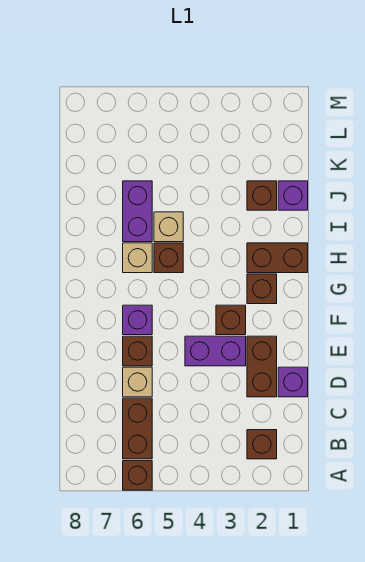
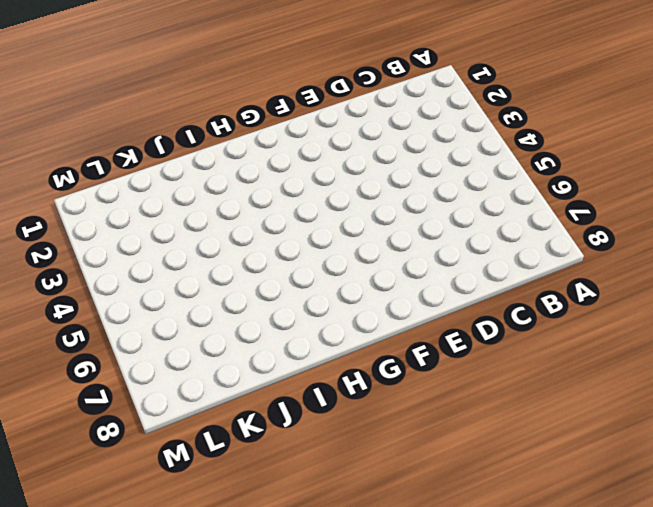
none -> brown brick A6 level 1
none -> brown brick B2 level 1
none -> brown brick B6:C6 level 1

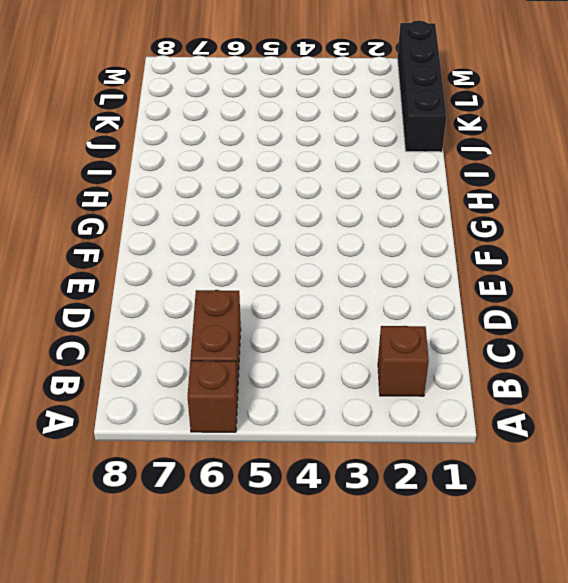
black brick J1:M1 level 1 -> purple brick J1 level 1
none -> purple brick D1 level 1
none -> brown brick D2:E2 level 1
none -> tan brick D6 level 1

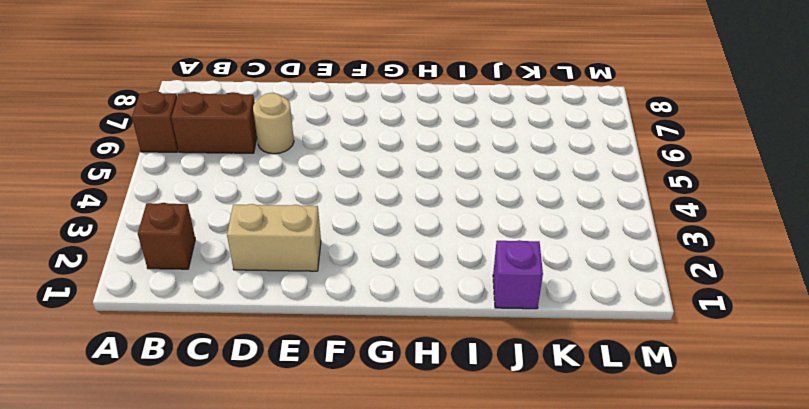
tan brick D2:E2 level 1 -> brown brick D2:E2 level 1
tan round brick D6 level 1 -> tan brick D6 level 1
none -> purple brick D1 level 1
none -> purple brick E3:E4 level 1
none -> brown brick E6 level 1

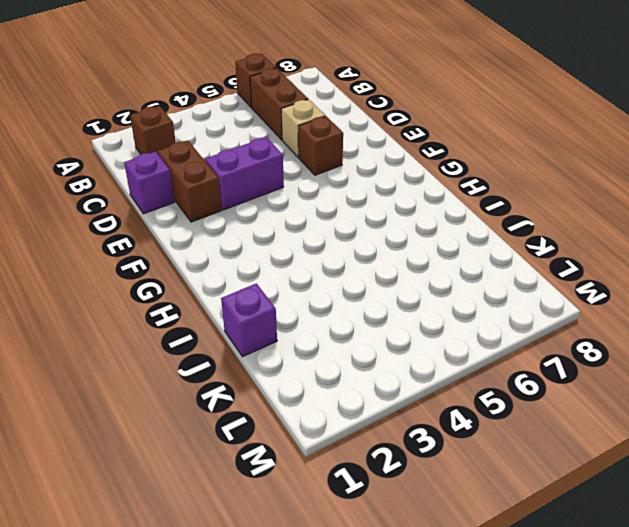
none -> brown brick F3 level 1
none -> purple brick F6 level 1
none -> brown brick G2 level 1

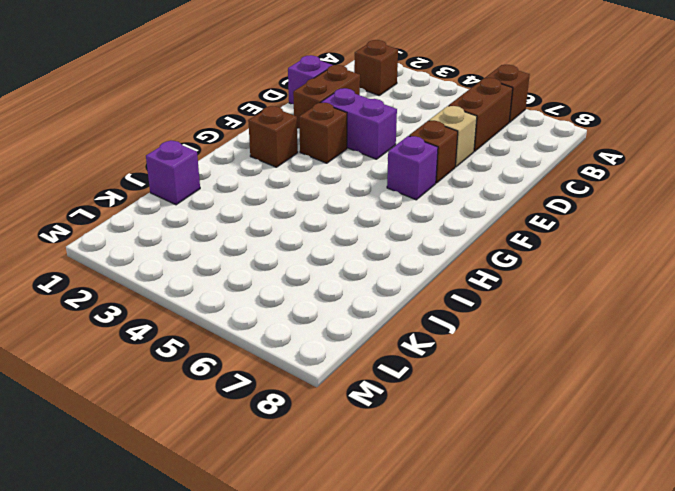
none -> brown brick H1:H2 level 1
none -> brown brick H5 level 1
none -> tan brick H6 level 1

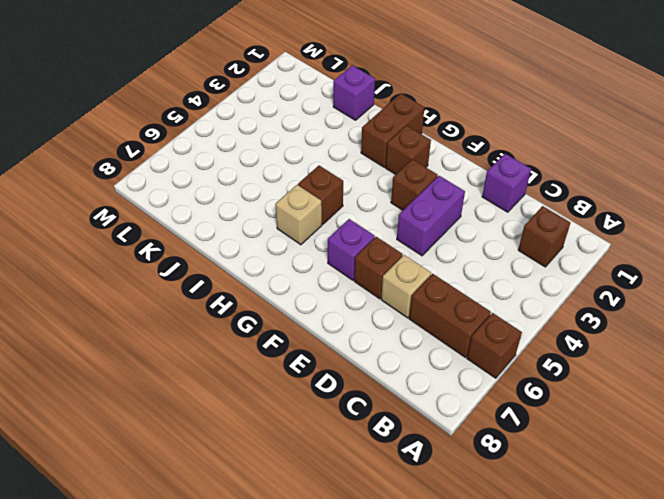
none -> brown brick D2:E2 level 1
none -> tan brick I5 level 1
none -> purple brick I6:J6 level 1

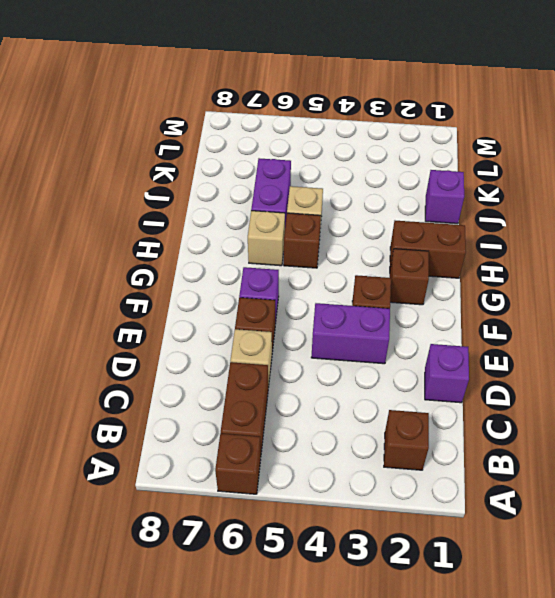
none -> brown brick D2:E2 level 1
none -> brown brick J2 level 1

